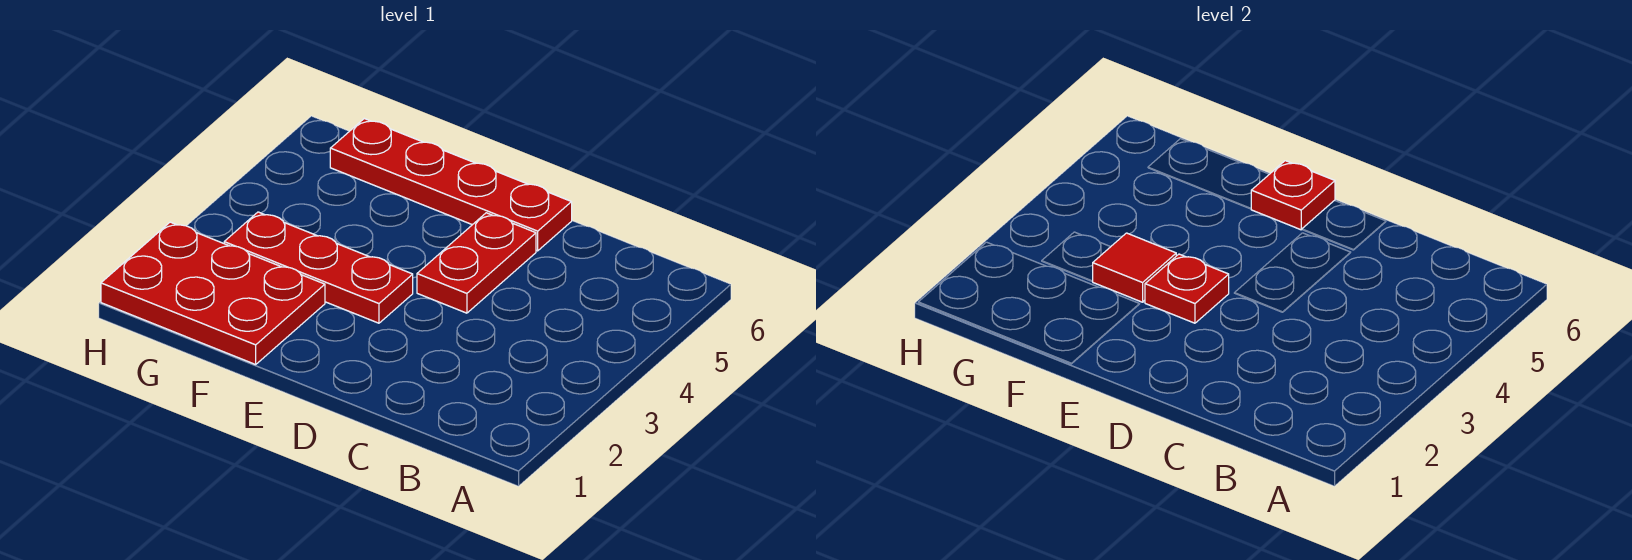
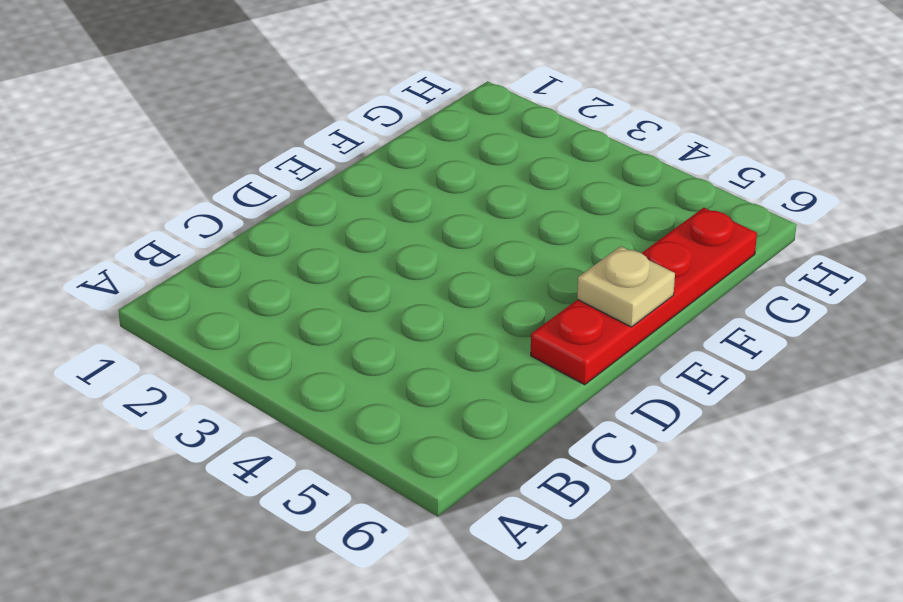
tan plate E6 level 2 -> red plate E6 level 2
none -> red plate D4:D5 level 1
none -> red plate E3:G3 level 1

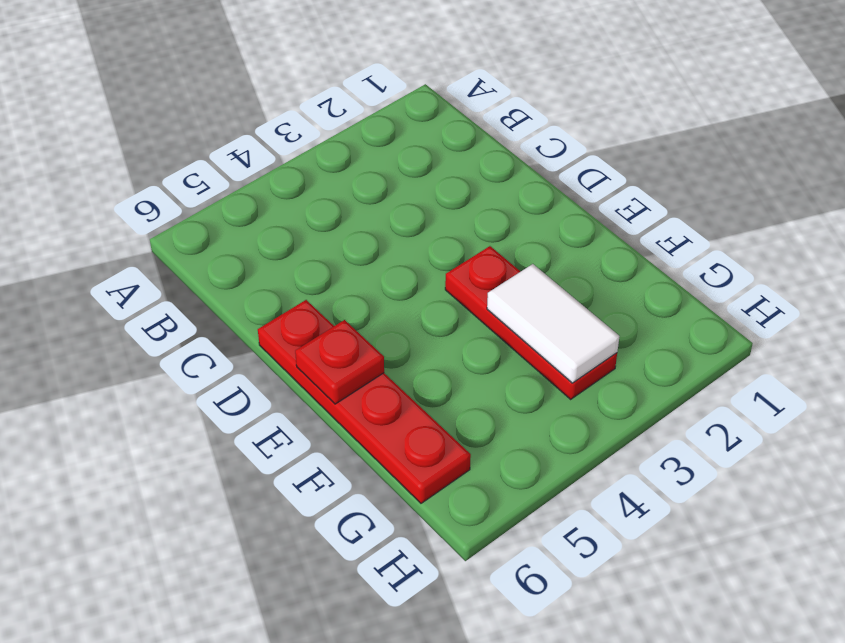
white tile F3:G3 level 2 -> red tile F3 level 2
none -> red plate D4:D5 level 1
none -> red plate F1:H2 level 1

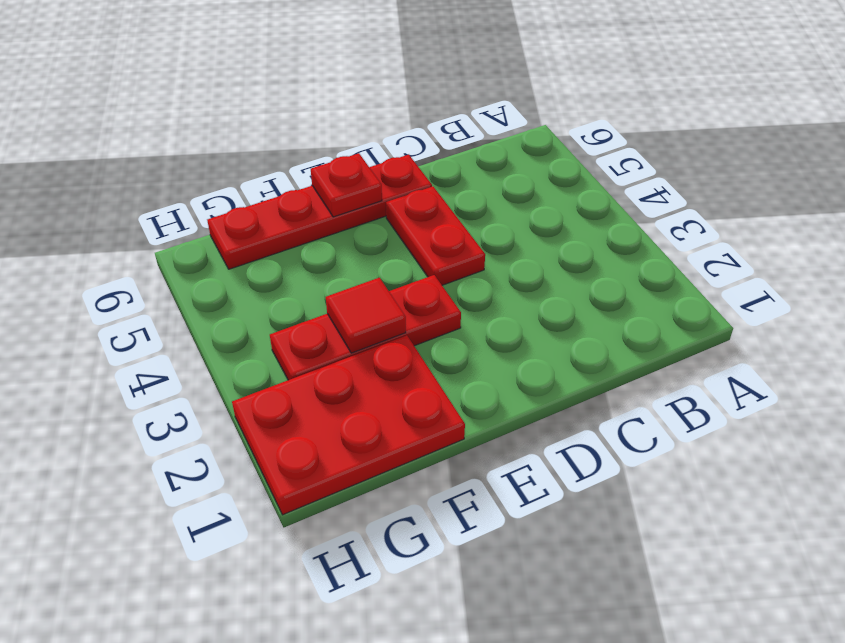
none -> red plate E3 level 2

